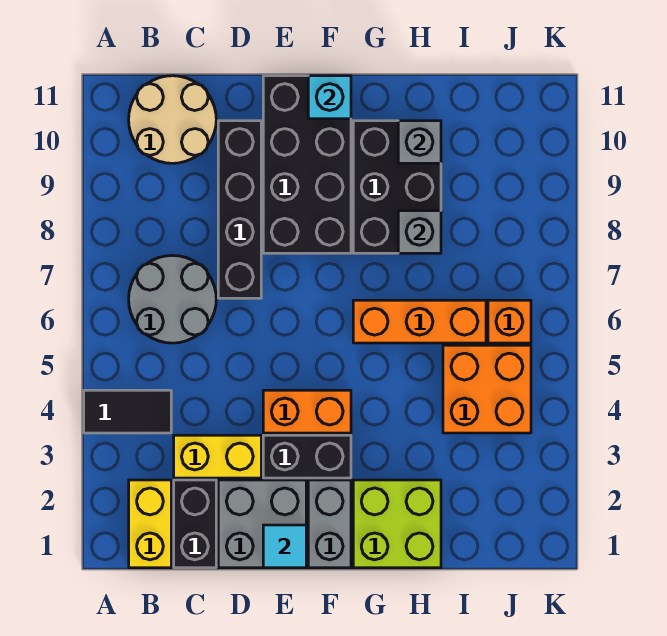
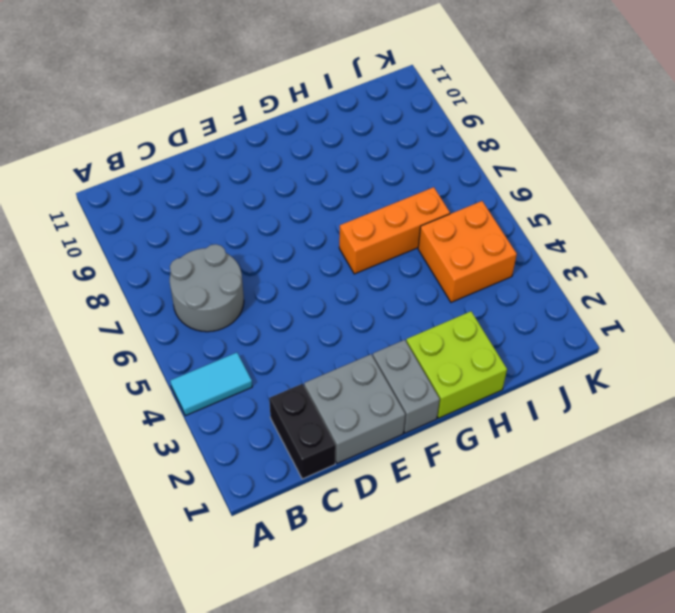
cyan tile A4:B4 level 1 -> black tile A4:B4 level 1
none -> yellow brick B1:B2 level 1
none -> tan round brick B10:C11 level 1
none -> yellow brick C3:D3 level 1

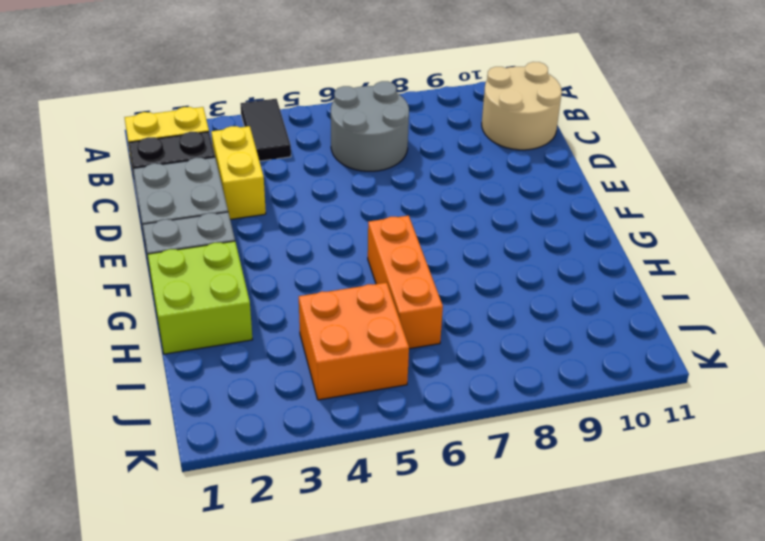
none -> black brick D7:D10 level 1
none -> black brick E3:F3 level 1
none -> orange brick E4:F4 level 1

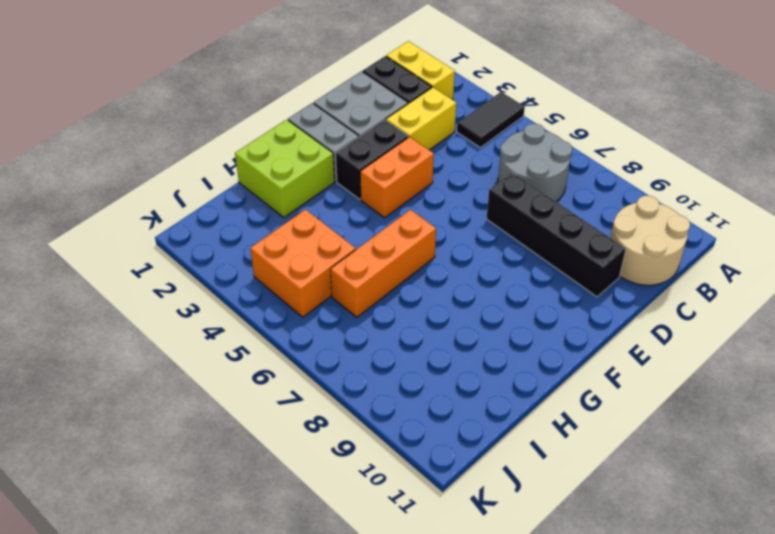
none -> black brick E8:F11 level 1
none -> black brick G8:H10 level 1
none -> orange brick J6 level 1

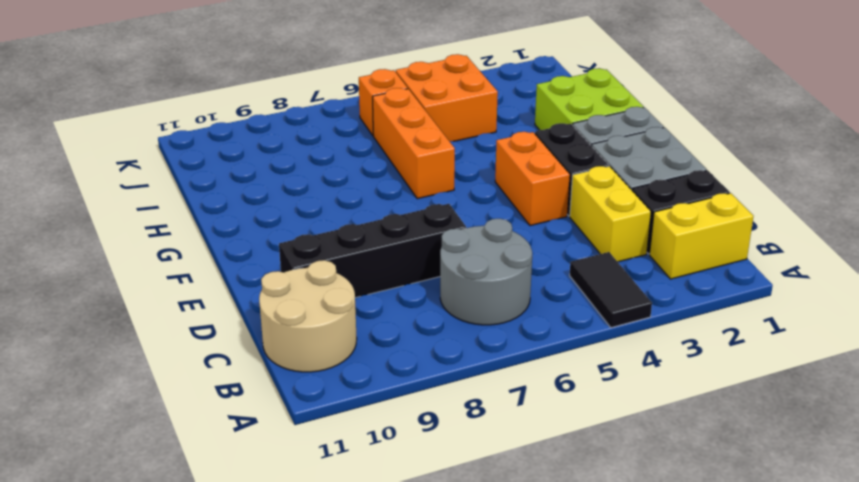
none -> black brick E8:F11 level 1
none -> black brick G8:H10 level 1
none -> cyan tile E1 level 2

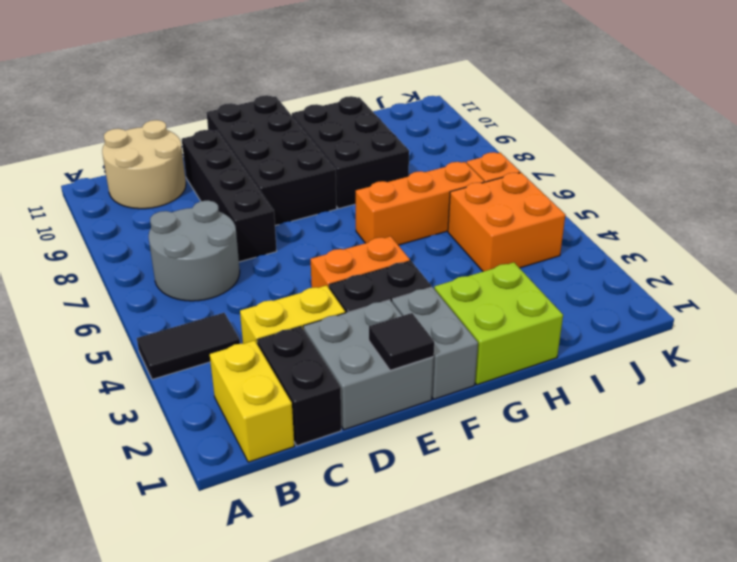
black tile E1 level 2 -> cyan tile E1 level 2
none -> cyan brick F11 level 2
none -> grey brick H8 level 2
none -> grey brick H10 level 2

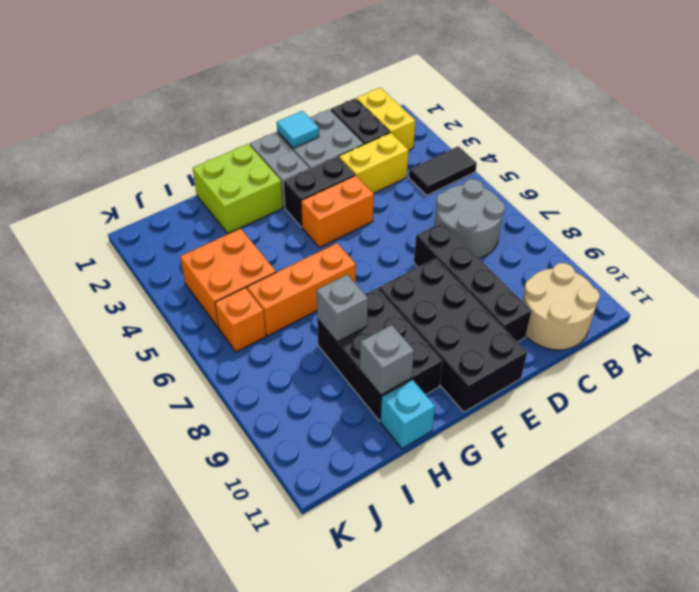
cyan brick H11 level 1 -> cyan brick F11 level 2

